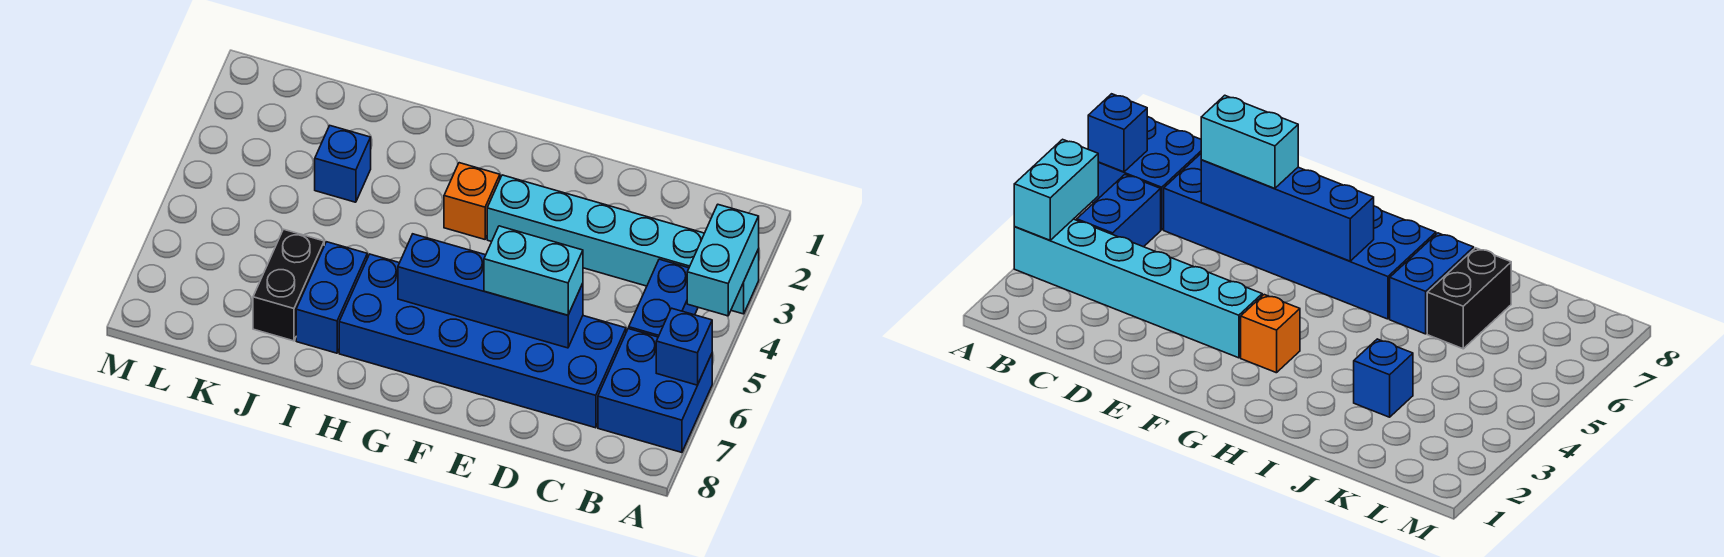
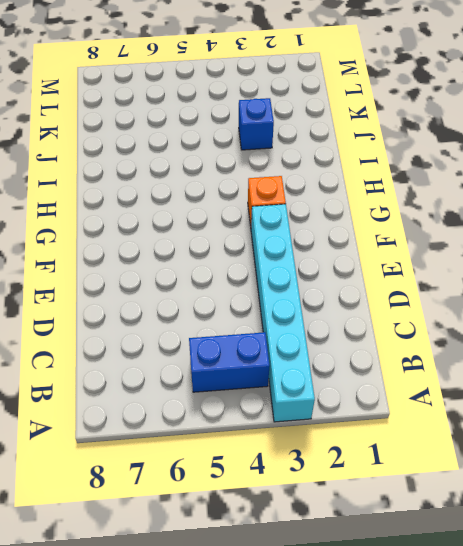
none -> blue brick A6:B7 level 1
none -> blue brick C6:H7 level 1
none -> blue brick I6:I7 level 1

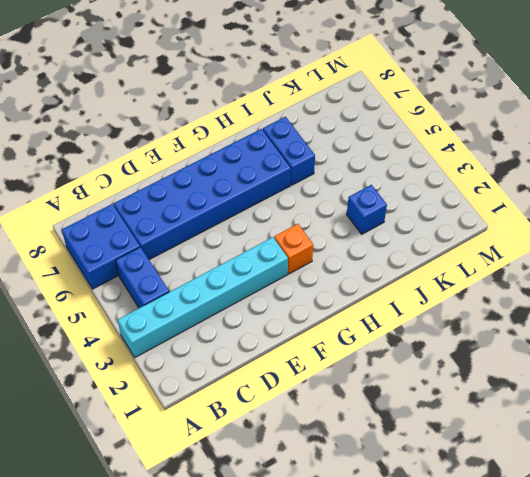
none -> black brick J6:J7 level 1
none -> cyan brick A3:A4 level 2
none -> blue brick A6 level 2

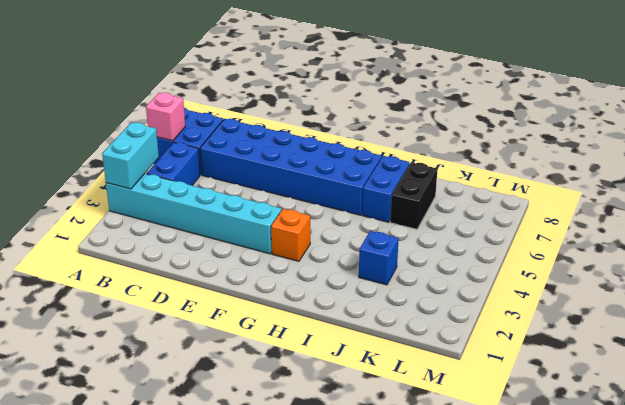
pink brick A6 level 2 -> blue brick A6 level 2
none -> blue brick D6:G6 level 2
none -> cyan brick D6:E6 level 3

